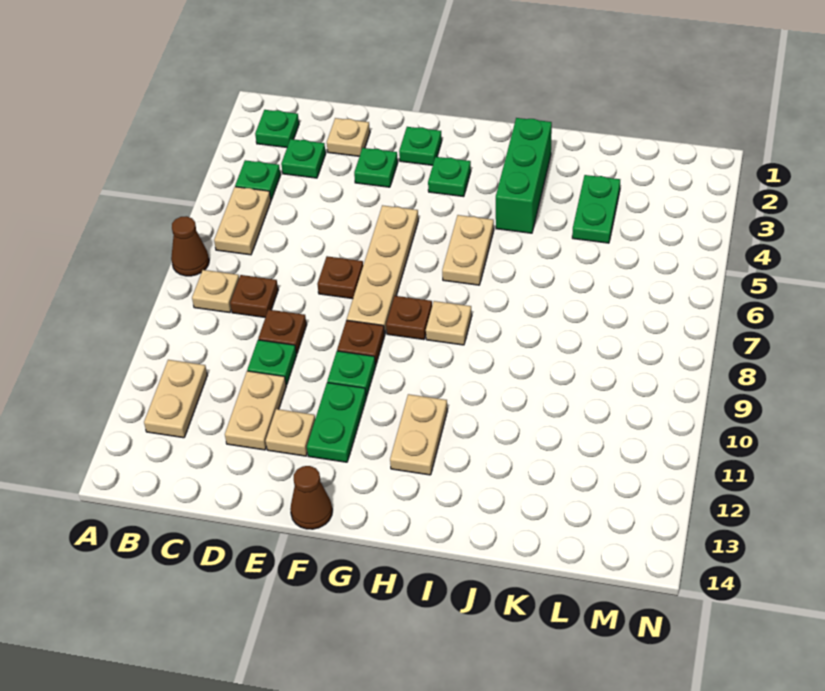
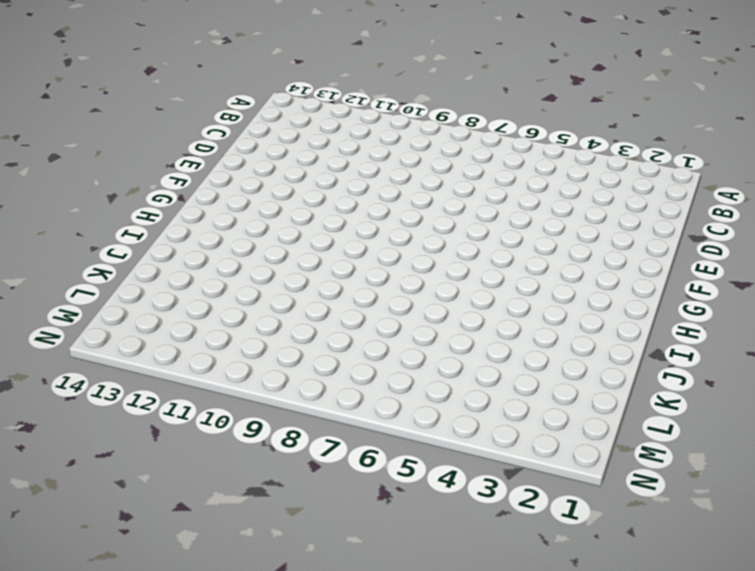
none -> brown cone A7 level 1
none -> green plate B2 level 1
none -> green plate B4 level 1

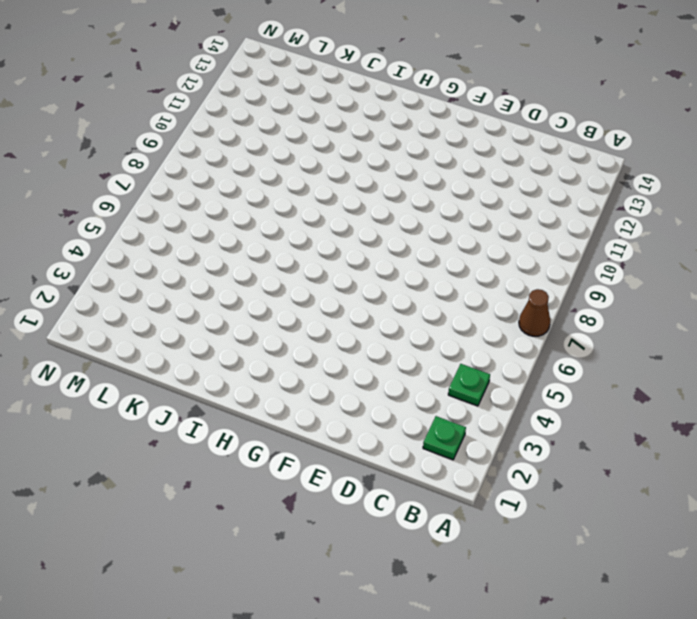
none -> tan plate B5:B6 level 1
none -> tan plate B8 level 1
none -> tan plate B11:B12 level 1

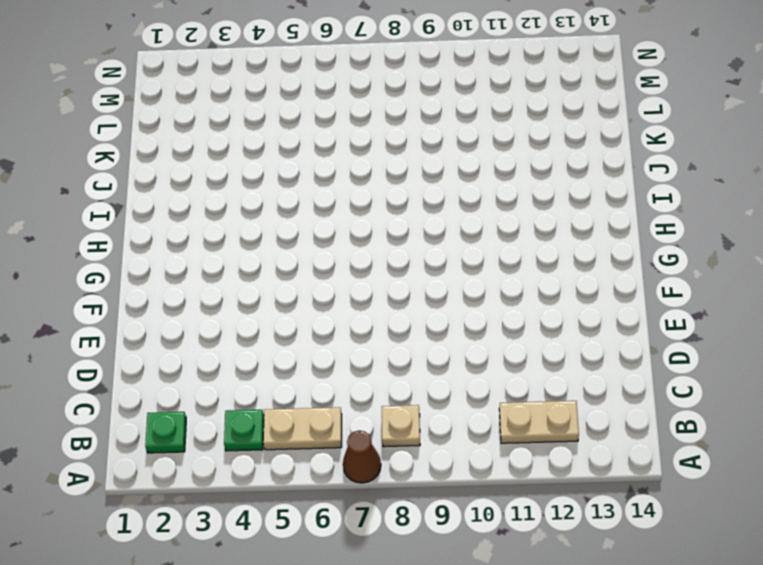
none -> green plate C3 level 1
none -> brown plate C8 level 1
none -> tan plate D2 level 1

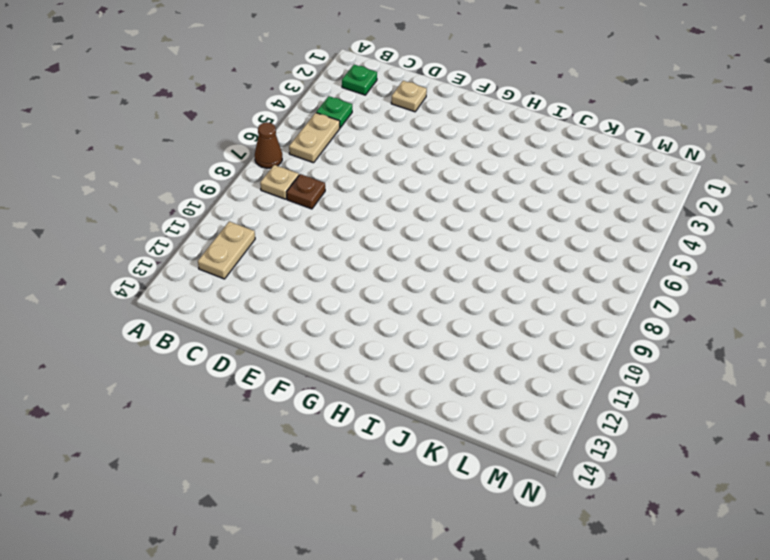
none -> green plate C3 level 1
none -> brown plate D9 level 1
none -> green plate D10 level 1

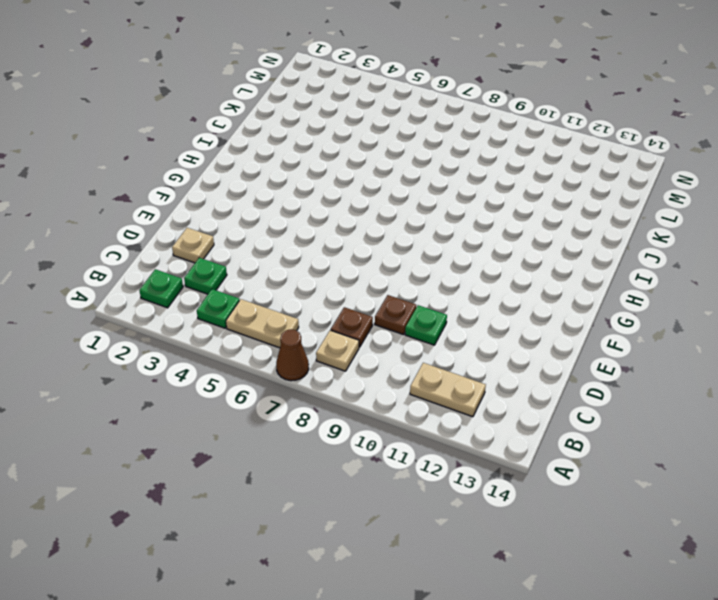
none -> tan plate D11:D12 level 1
none -> green plate E3 level 1
none -> brown plate E7 level 1

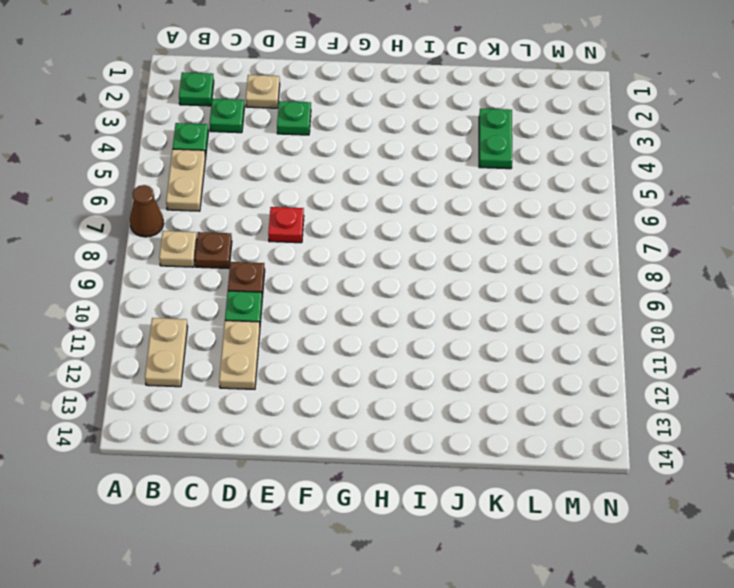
red plate E7 level 1 -> brown plate E7 level 1
none -> tan plate E12 level 1
none -> green plate F2 level 1
none -> tan plate F5:F8 level 1

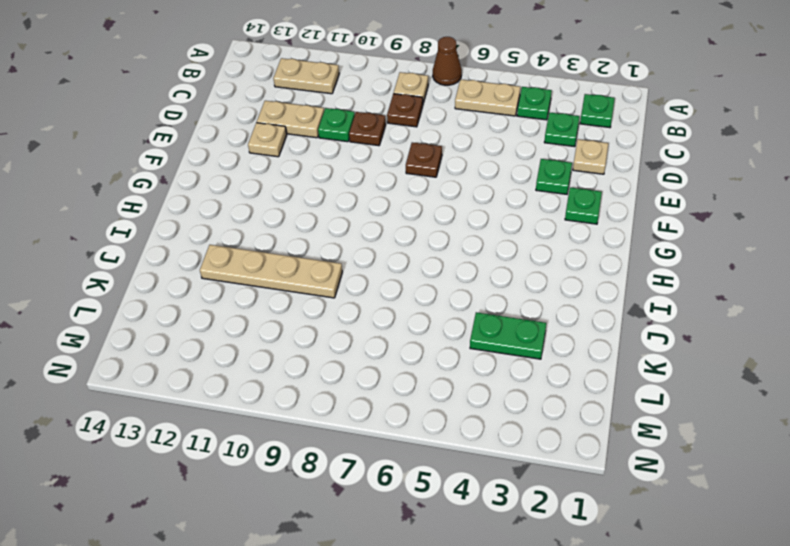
tan plate J9:J12 level 1 -> tan plate F5:F8 level 1
none -> brown plate F9 level 1
none -> green plate F10 level 1
none -> green plate F11:F12 level 1

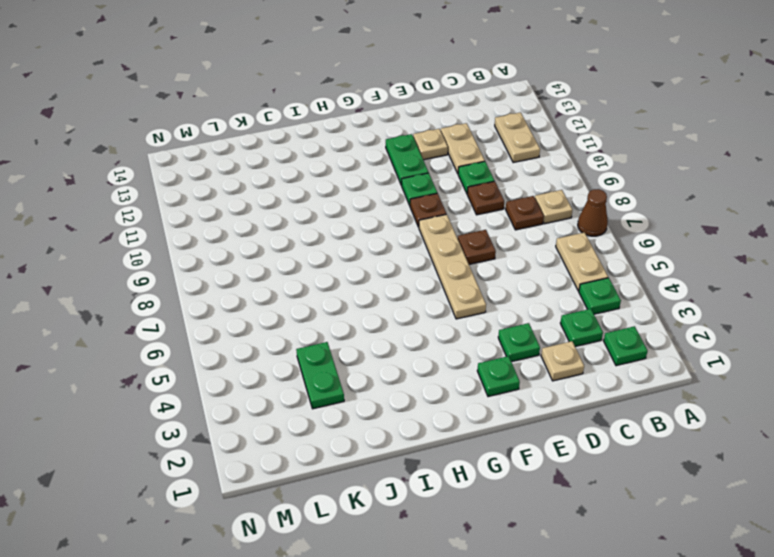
none -> brown cone F14 level 1
none -> green plate G3 level 1
none -> brown plate G8 level 1

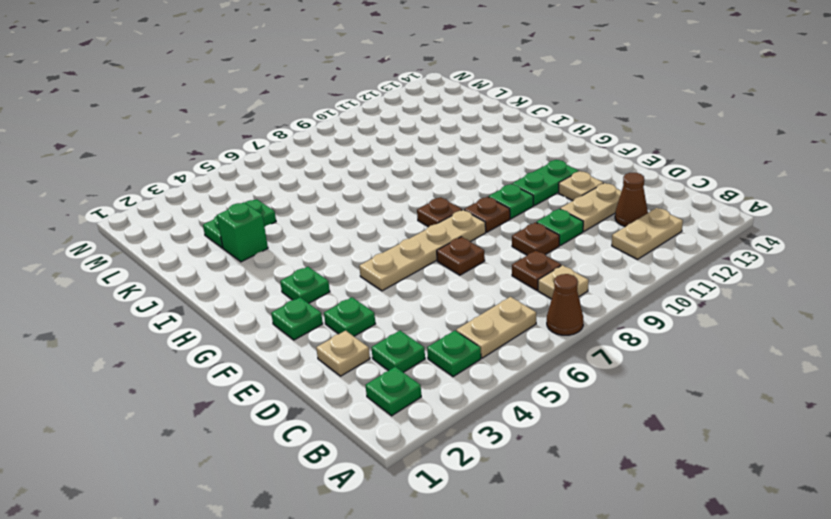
brown cone C12 level 1 -> brown cone F14 level 1
green brick J3 level 1 -> none
none -> tan plate H5:H6 level 1
none -> tan plate H8 level 1
none -> tan plate H11:H12 level 1

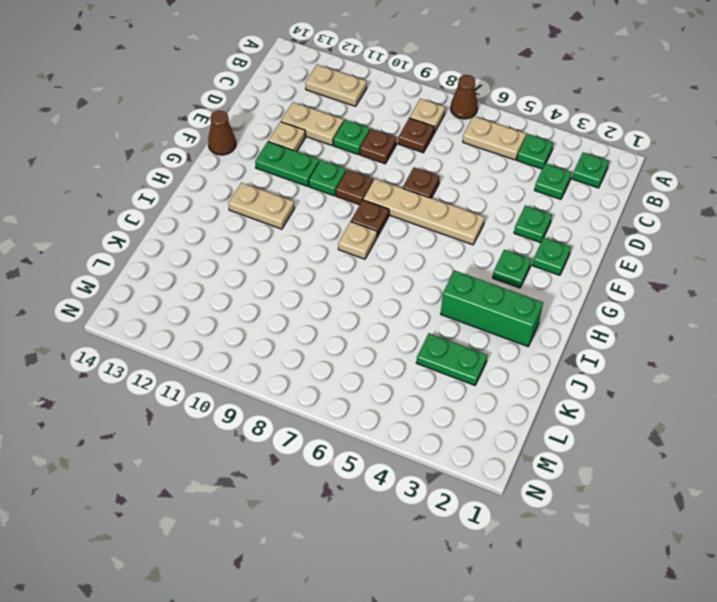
none -> tan plate D2 level 1
none -> tan plate H5:H6 level 1

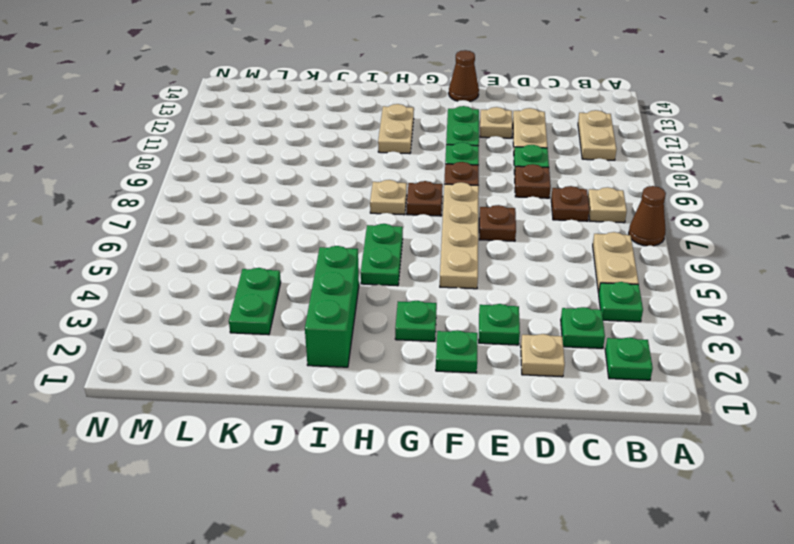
green plate H5:H6 level 1 -> tan plate H5:H6 level 1

